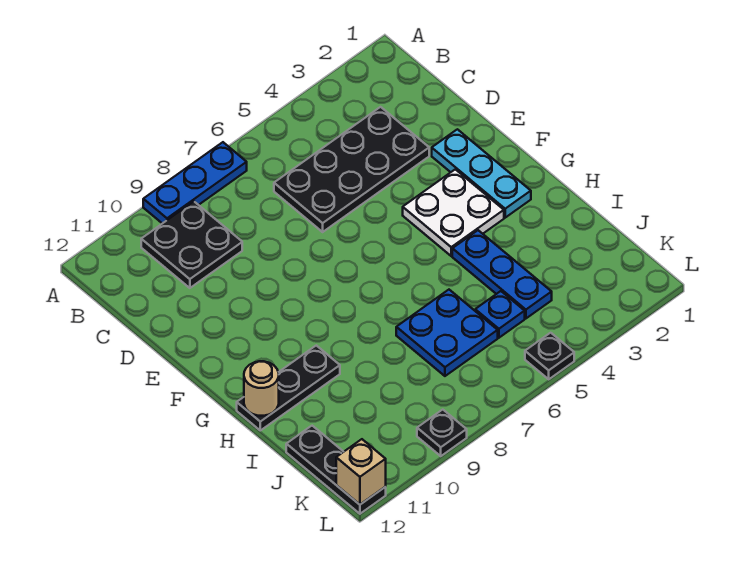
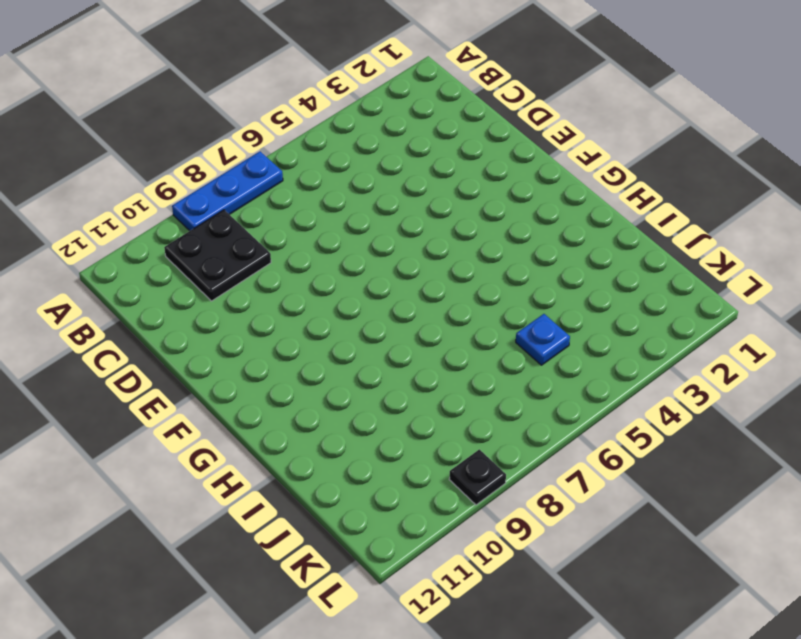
none -> black plate C3:D6 level 1
none -> cyan plate E2:G2 level 1
none -> white plate F3:G4 level 1

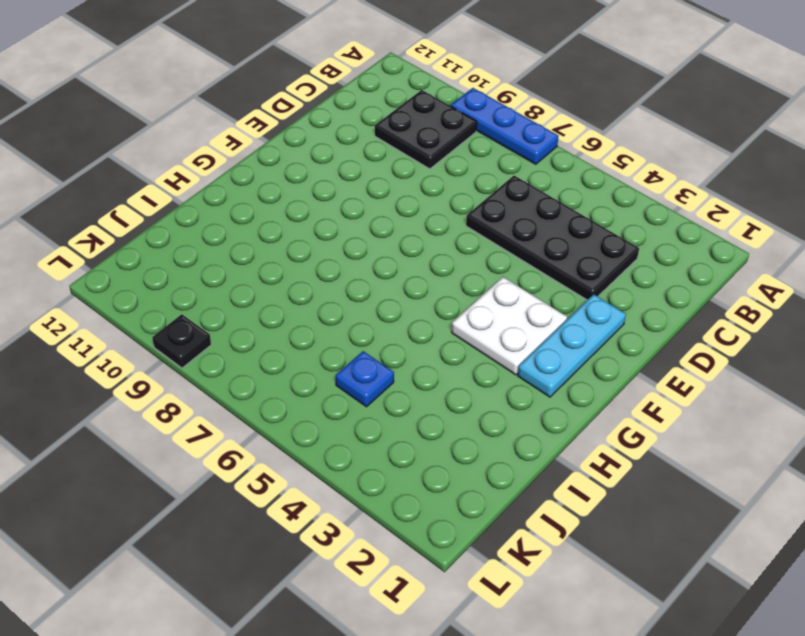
none -> blue plate H4:J4 level 1
none -> black plate H10:H12 level 1
none -> blue plate I6:J7 level 1

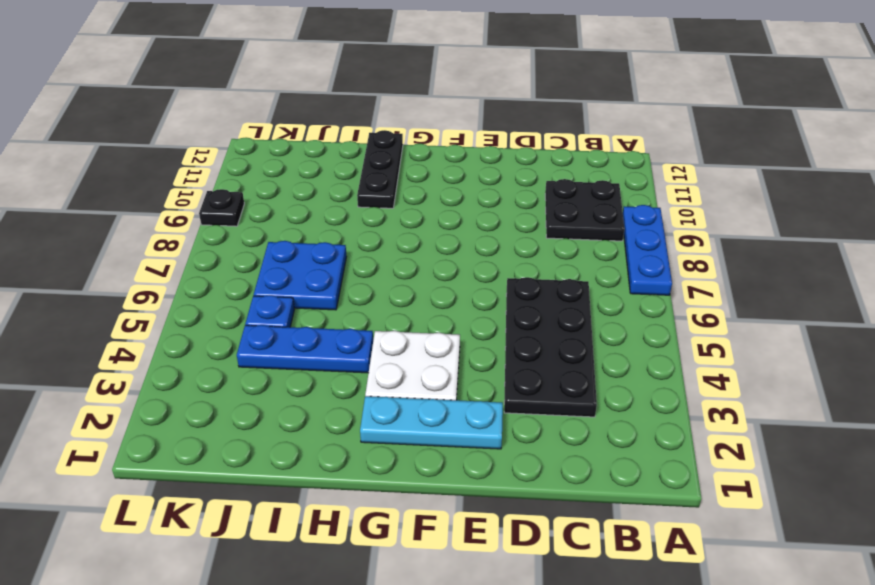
none -> black plate J12:L12 level 1
none -> black plate L5 level 1
none -> tan round brick H12 level 2

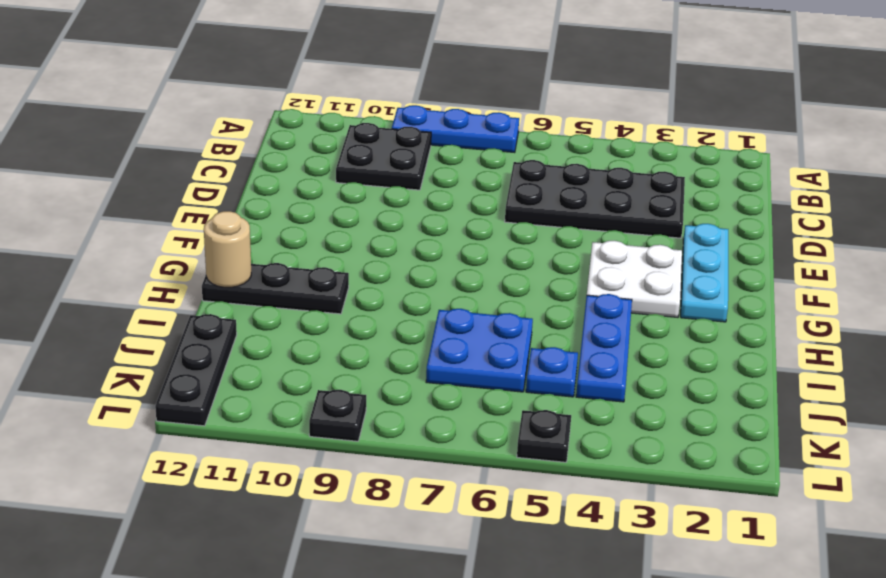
none -> tan brick L12 level 2

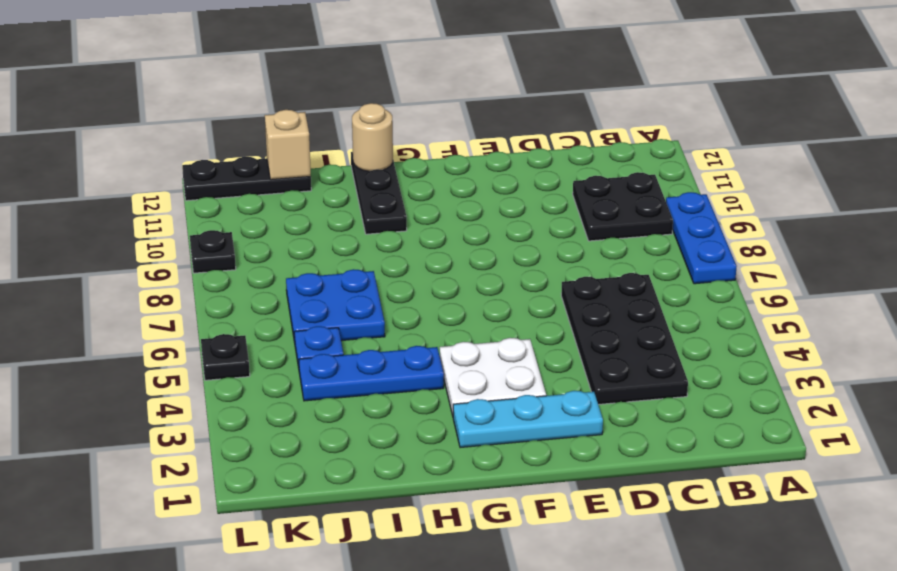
tan brick J12 level 2 -> tan brick L12 level 2

